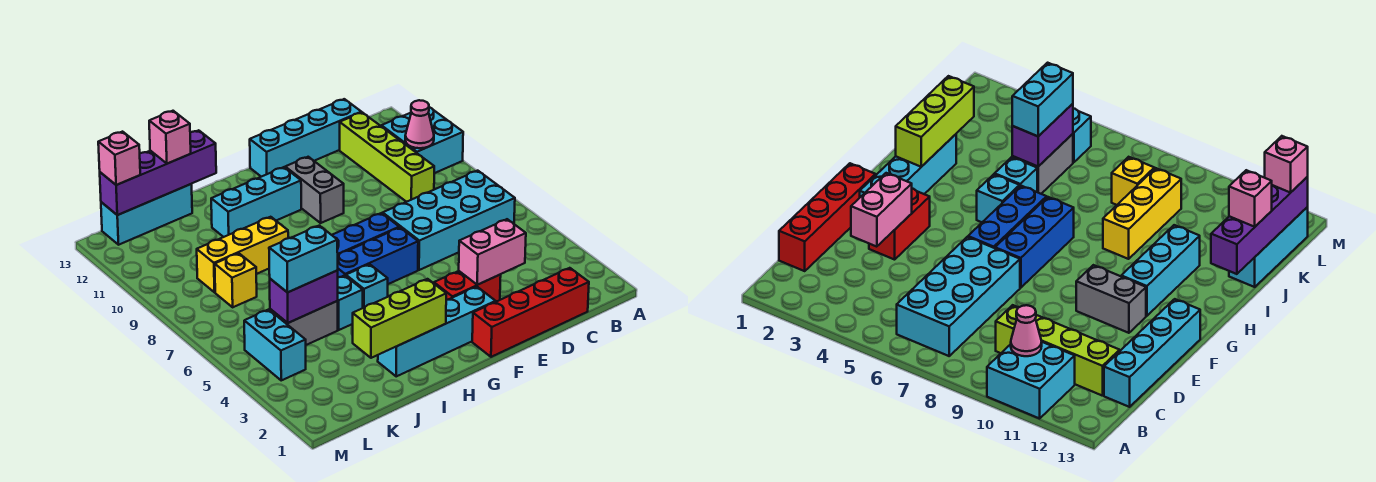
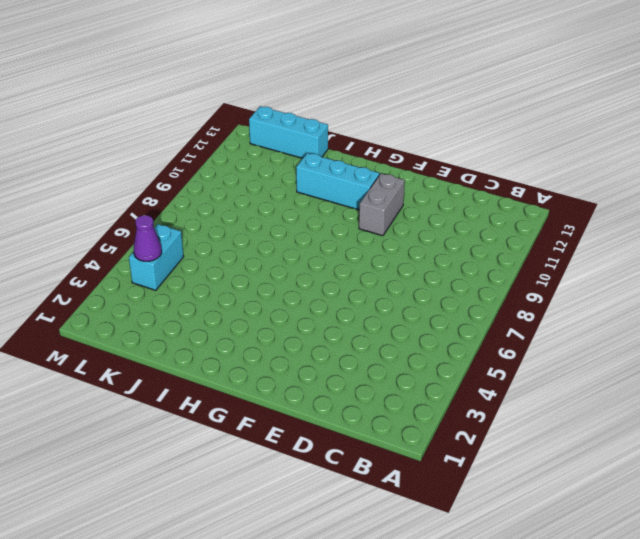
purple cone L4 level 2 -> none
none -> cyan brick A10:B11 level 1
none -> cyan brick B6:E7 level 1
none -> red brick C1:F1 level 1

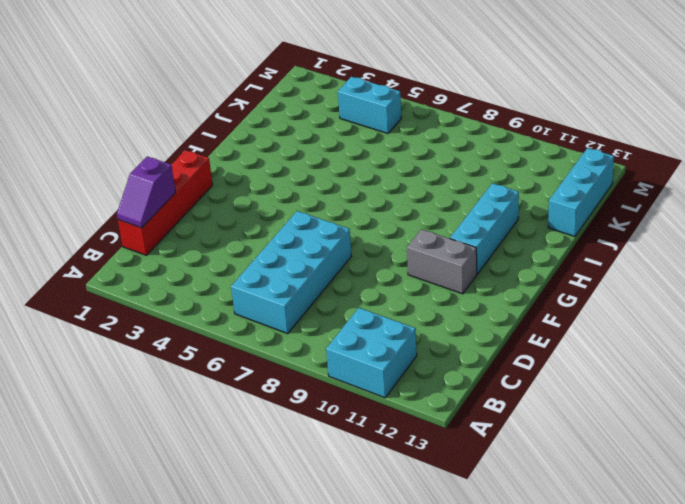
purple slope C1:D1 level 2 top D -> none
none -> lime brick C9:C12 level 1
none -> cyan brick C13:F13 level 1
none -> red brick E3:F3 level 1

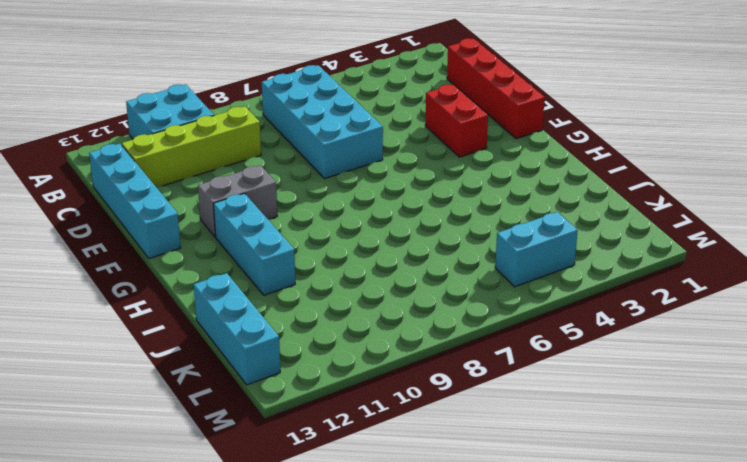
none -> cyan brick F2:I2 level 1
none -> blue brick F6:H6 level 1
none -> blue brick F7:H7 level 1

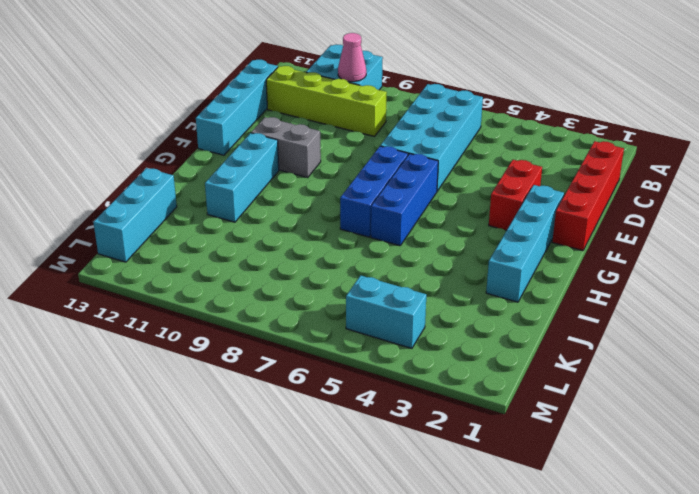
none -> cyan brick H5 level 1
none -> cyan brick I5 level 1
none -> yellow brick I9:K9 level 1

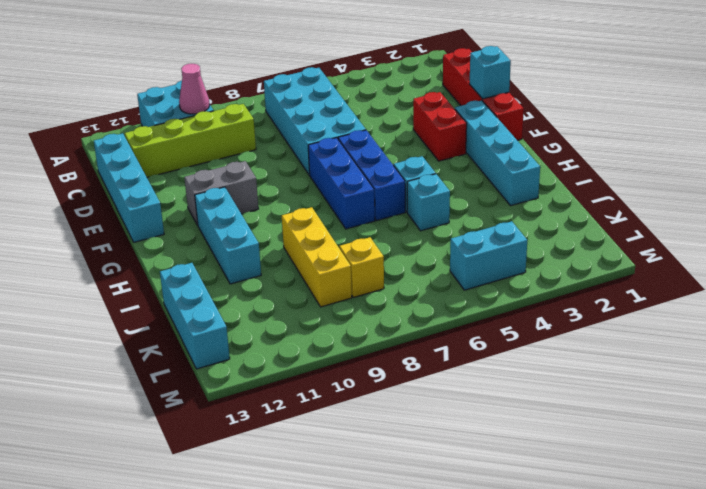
cyan brick E1 level 2 -> none
none -> grey brick J5:K5 level 1
none -> pink brick D3:E3 level 2
none -> lime brick H2:J2 level 2

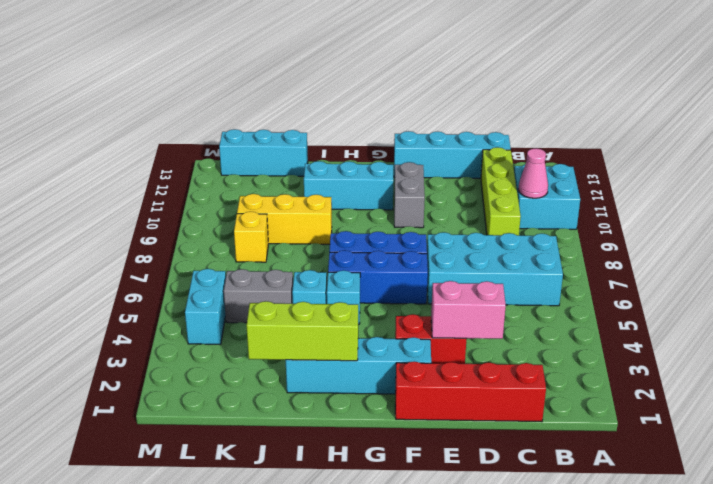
none -> purple brick I13:L13 level 2
none -> purple brick J5:K5 level 2
none -> cyan brick J5:K5 level 3

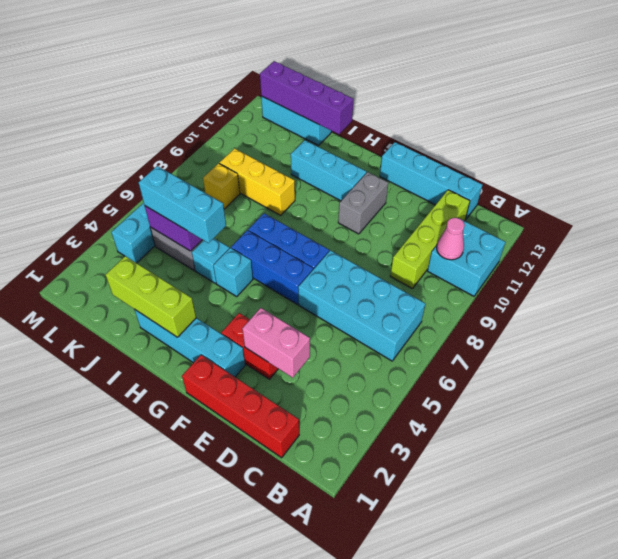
cyan brick I5:K5 level 3 -> cyan brick J5:K5 level 3
none -> pink brick J13 level 3
none -> pink brick L13 level 3

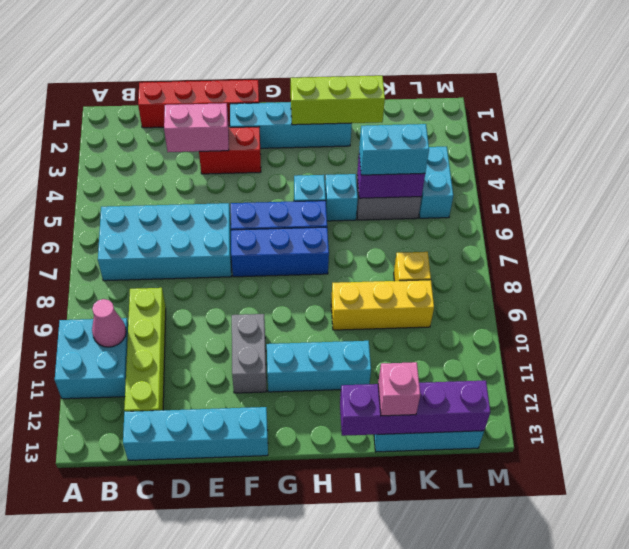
none -> pink brick L13 level 3

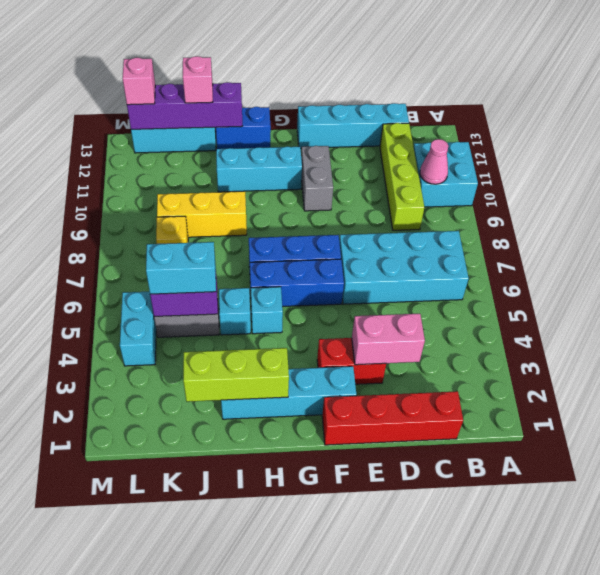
blue brick H13:I13 level 1 -> none

